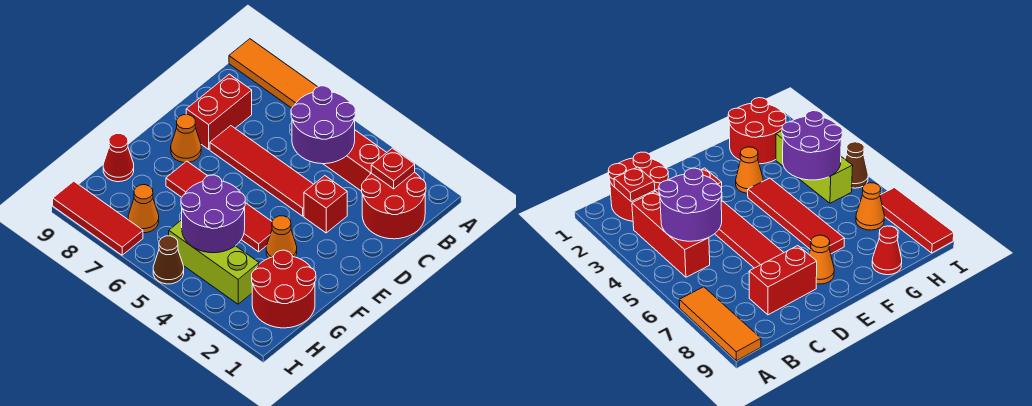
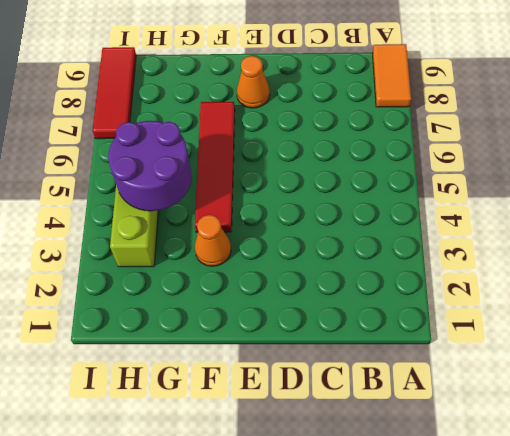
orange tile A8:A9 level 1 -> orange tile A7:A9 level 1
none -> red round brick B1:C2 level 1
none -> red brick B3:B5 level 1
none -> red brick C8:D8 level 1

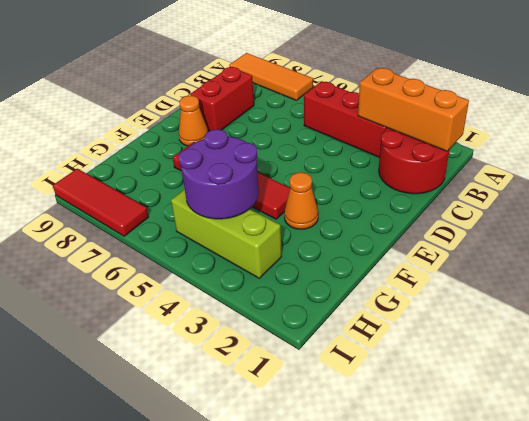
orange brick B1:B3 level 2 -> red plate B2 level 2
none -> red brick D3 level 1
none -> red tile D4:D7 level 1
none -> red round brick G1:H2 level 1

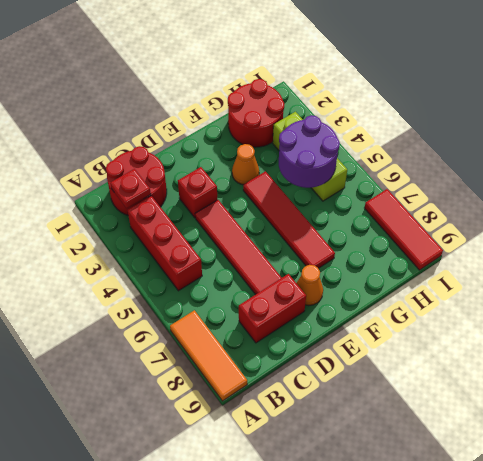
none -> red cone G9 level 1
none -> orange cone H7 level 1
none -> brown cone I5 level 1

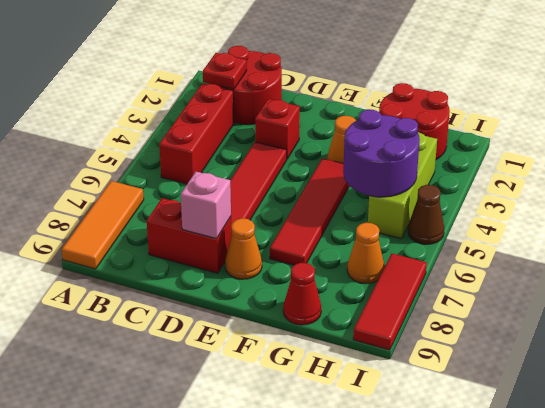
pink brick D8 level 2 -> none
none -> purple round brick B4:C5 level 2

